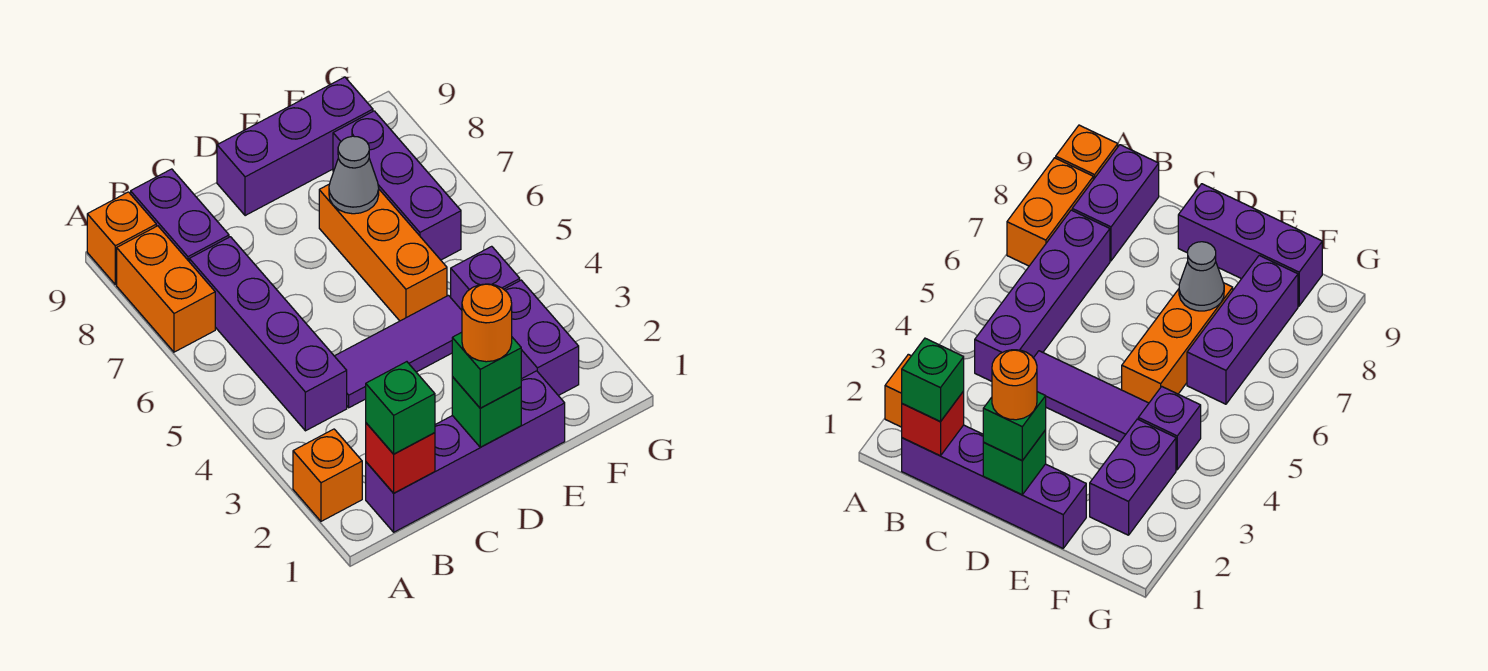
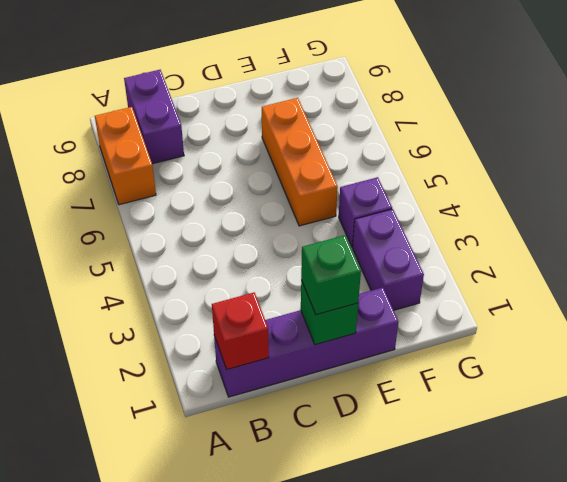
none -> orange brick A2 level 1
none -> orange brick A9 level 1
none -> purple brick B4:B7 level 1

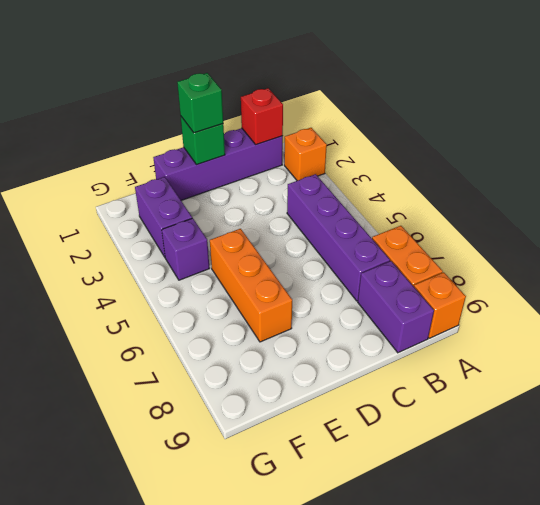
none -> purple tile C4:E4 level 1
none -> purple brick D9:F9 level 1
none -> purple brick F6:F8 level 1

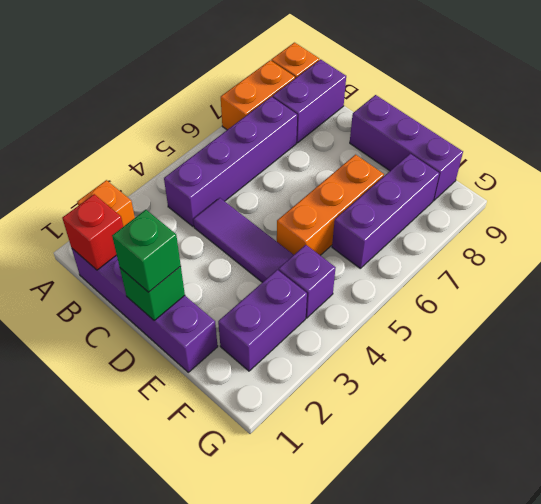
none -> grey cone E7 level 2
none -> green brick B1 level 3
none -> orange round brick D1 level 4

